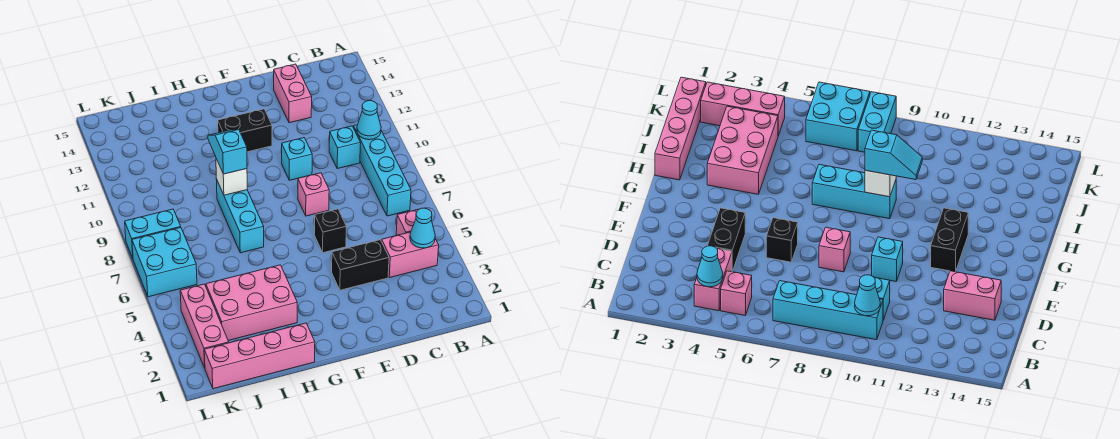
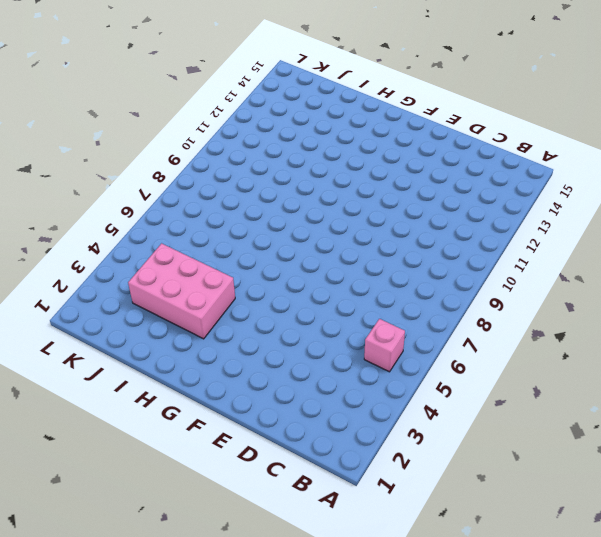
none -> pink brick B4:C4 level 1
none -> cyan brick B7:B10 level 1
none -> cyan brick C10 level 1

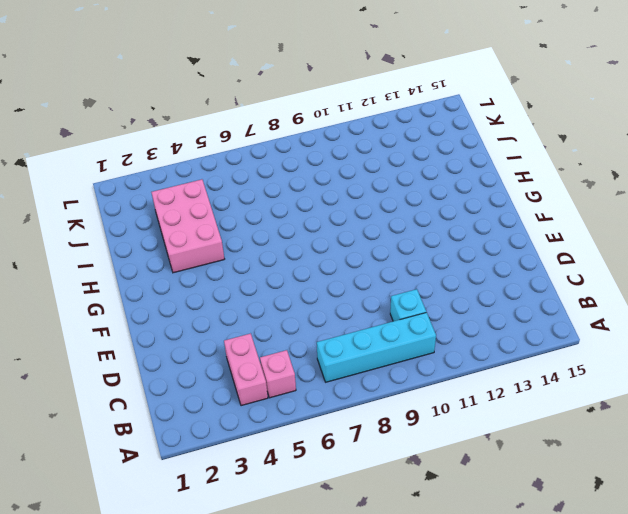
none -> black brick D4:E4 level 1
none -> pink brick D13:D14 level 1
none -> black brick E6 level 1

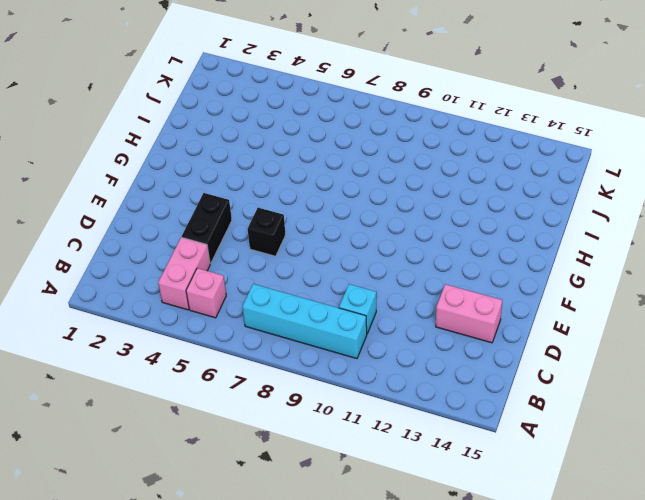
none -> pink brick E8 level 1
none -> cyan brick E10 level 1
none -> black brick F12:G12 level 1

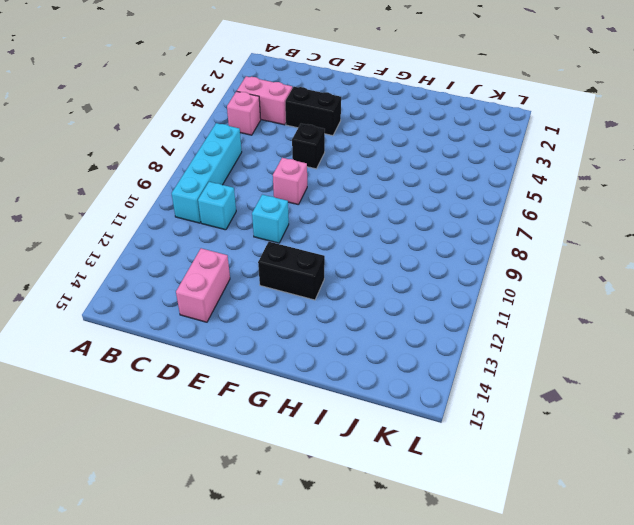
none -> pink brick H1:K1 level 1
none -> pink brick H3:J4 level 1
none -> cyan brick H7:H9 level 1

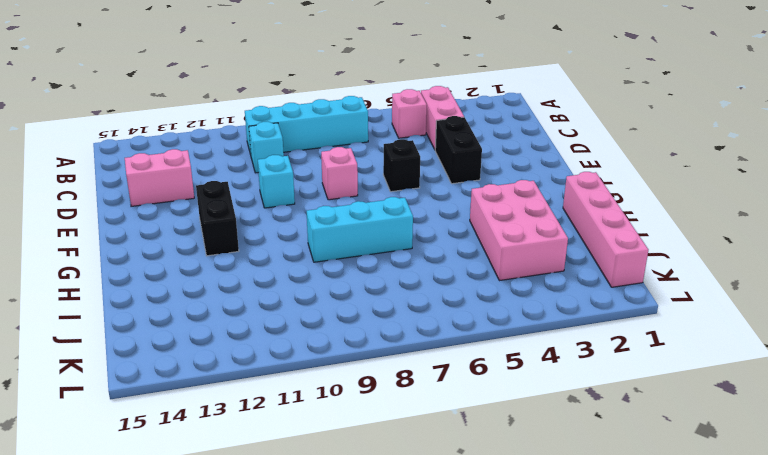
none -> pink brick K2:K4 level 1
none -> cyan brick K6:L7 level 1
none -> cyan brick K8:L8 level 1

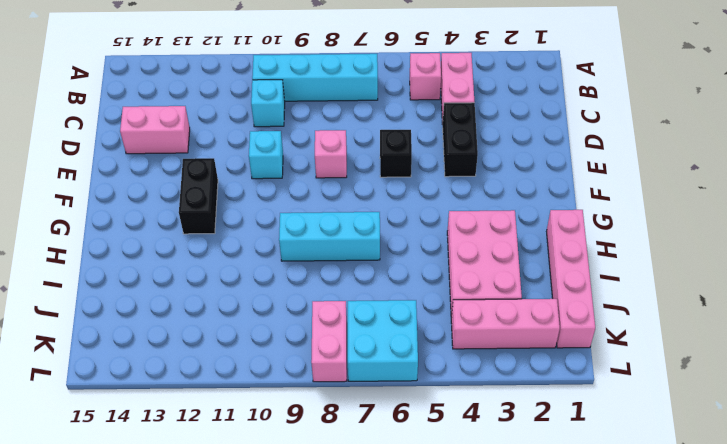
pink brick K8:L8 level 1 -> cyan brick K8:L8 level 1
none -> cyan cone B4 level 2
none -> cyan cone B10 level 2
none -> white brick H9 level 2

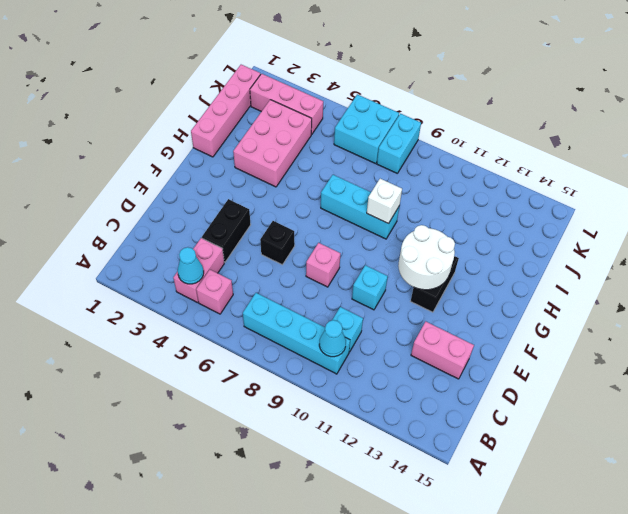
white round brick F11:G12 level 2 -> none
none -> cyan slope H9:H10 level 3 top 9

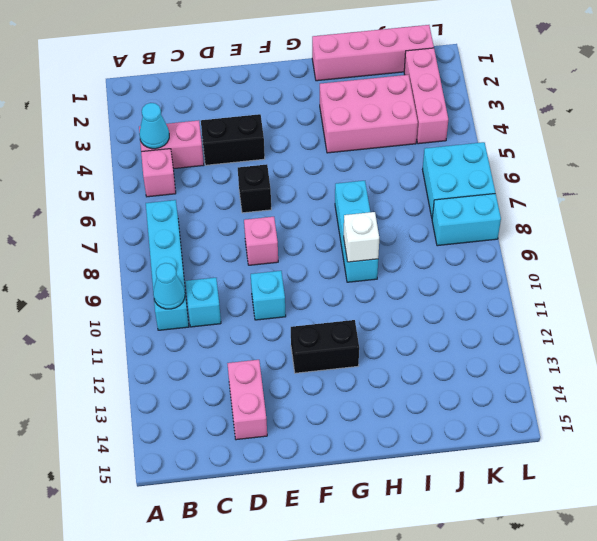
none -> cyan slope H9:H10 level 3 top 9

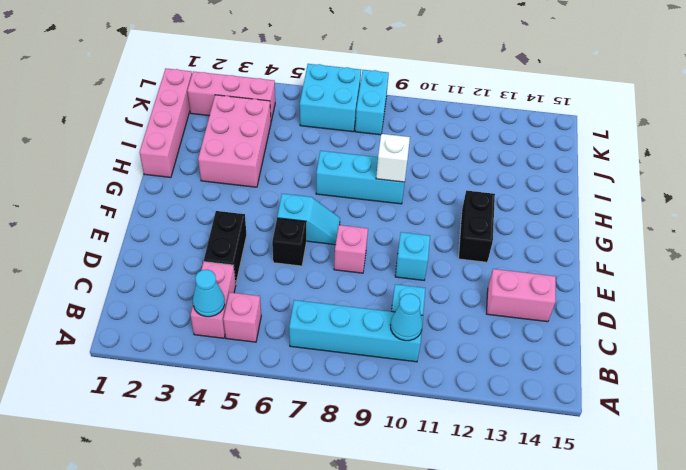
cyan slope F6:F7 level 1 top 6 -> cyan slope H9:H10 level 3 top 9

